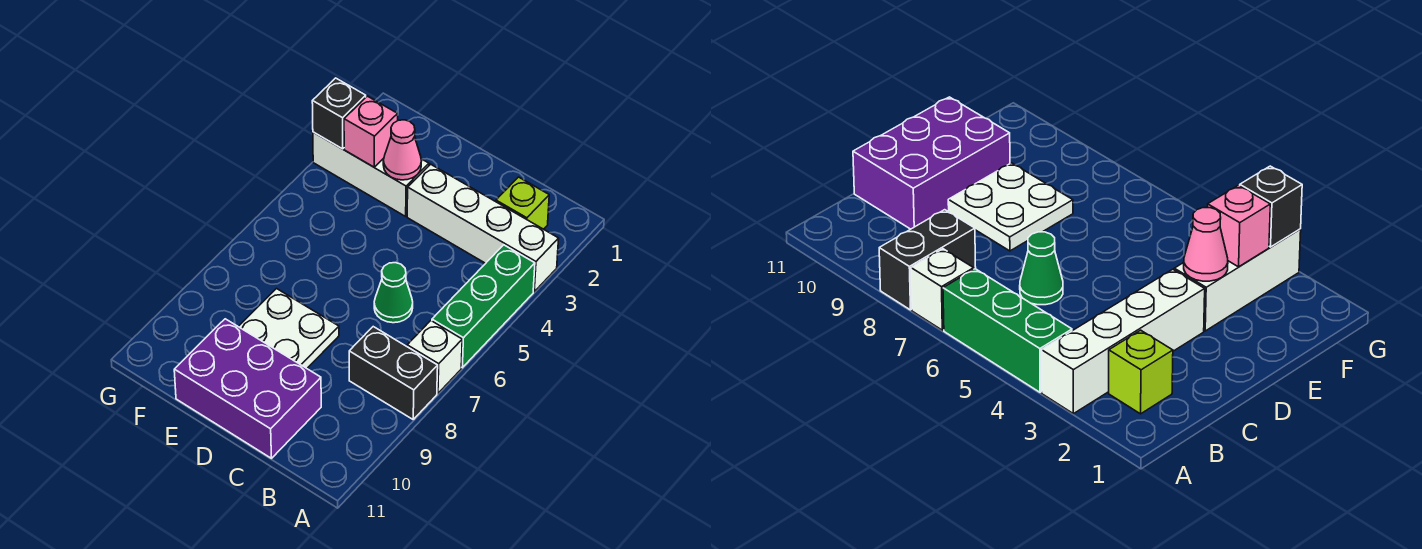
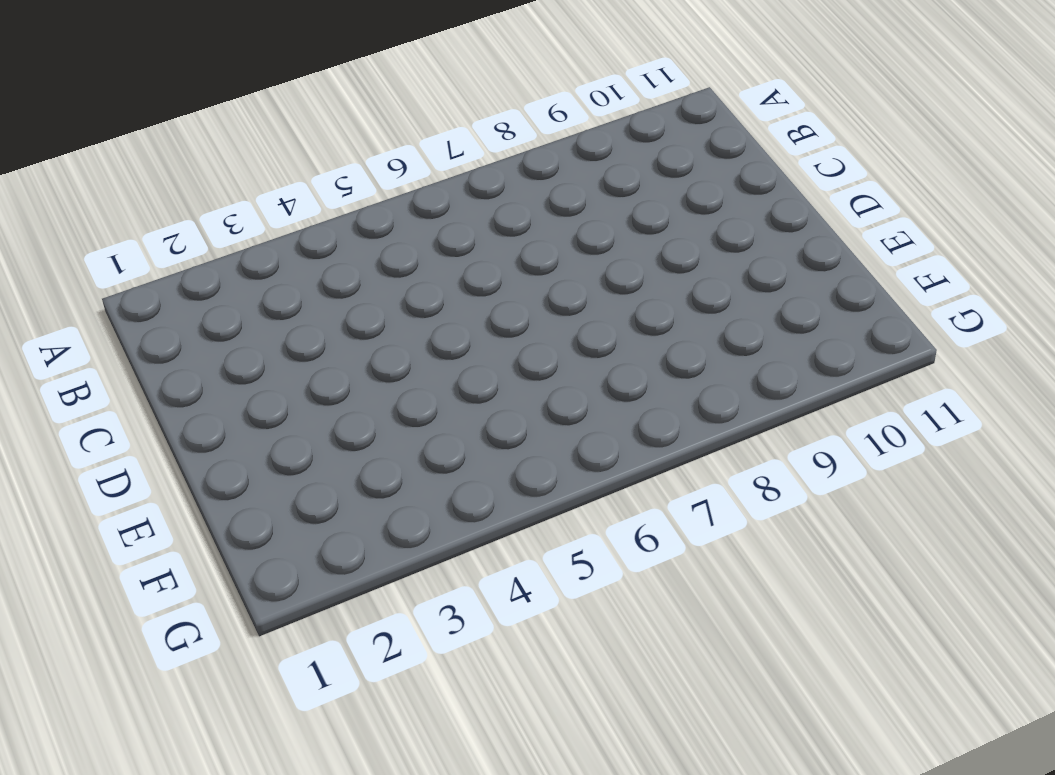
none -> white brick A3:D3 level 1
none -> green brick A4:A6 level 1
none -> white brick A7 level 1

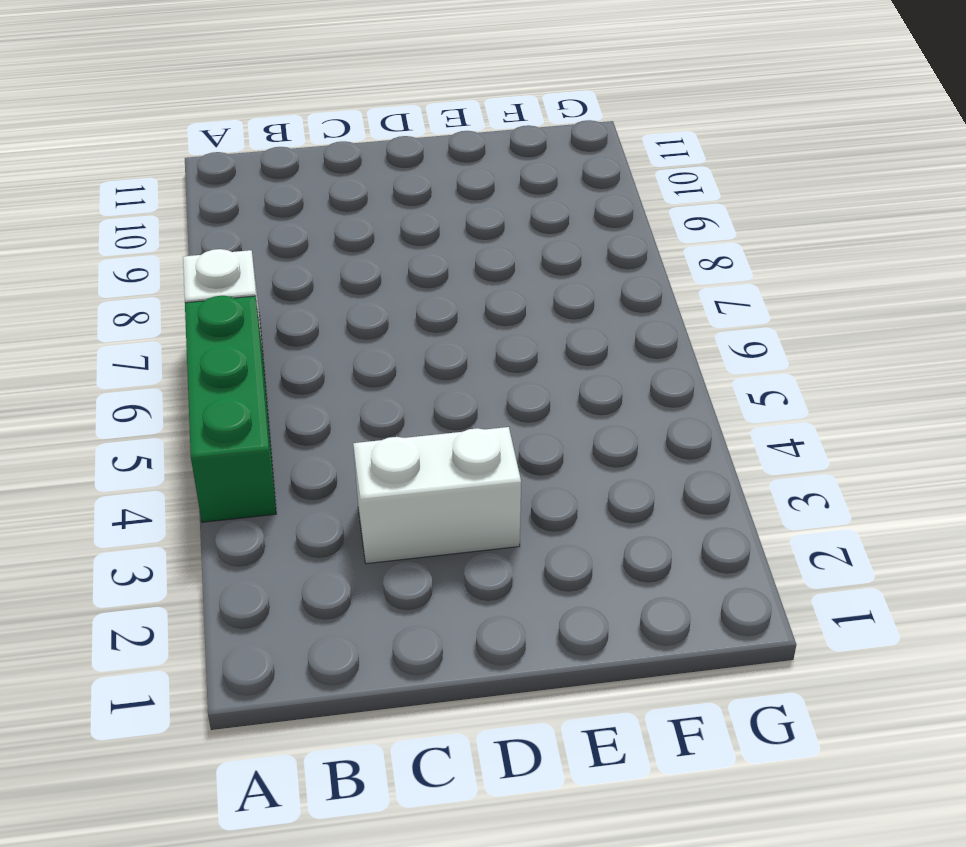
white brick C3:D3 level 1 -> white brick A3:D3 level 1
none -> black brick A8:B8 level 1
none -> lime brick B2 level 1
none -> green cone C6 level 1

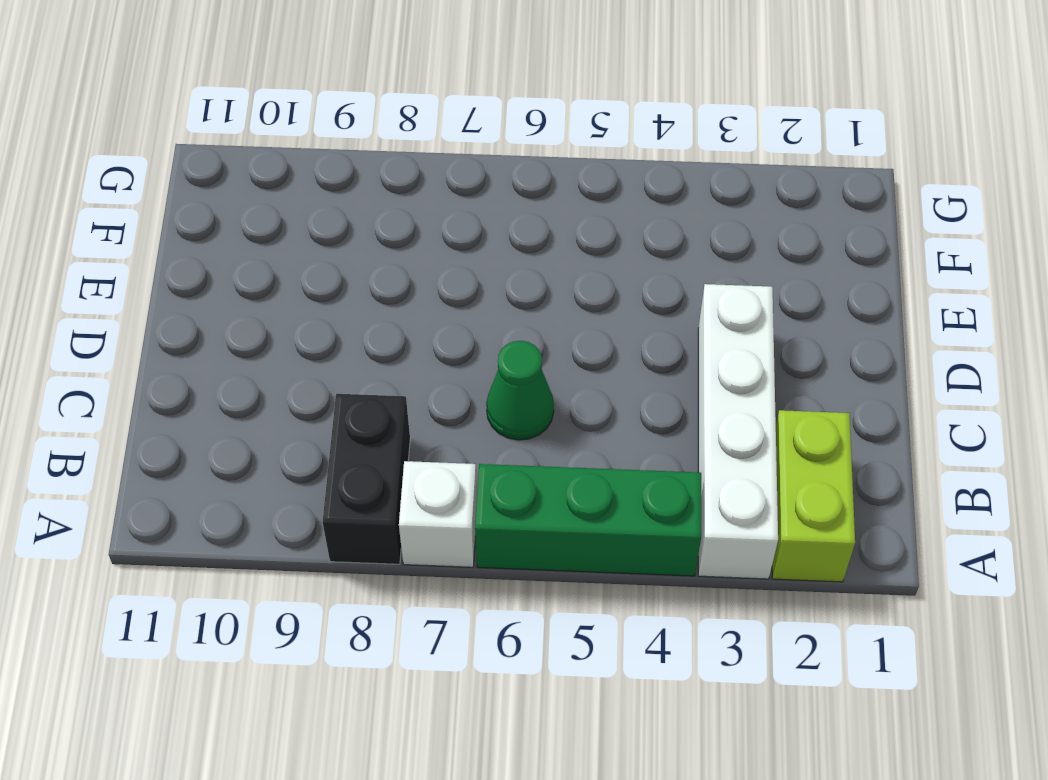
lime brick A2:B2 level 1 -> lime brick B2 level 1
none -> purple brick C10:E11 level 1
none -> white plate D8:E9 level 1
none -> white brick E3:G3 level 1

